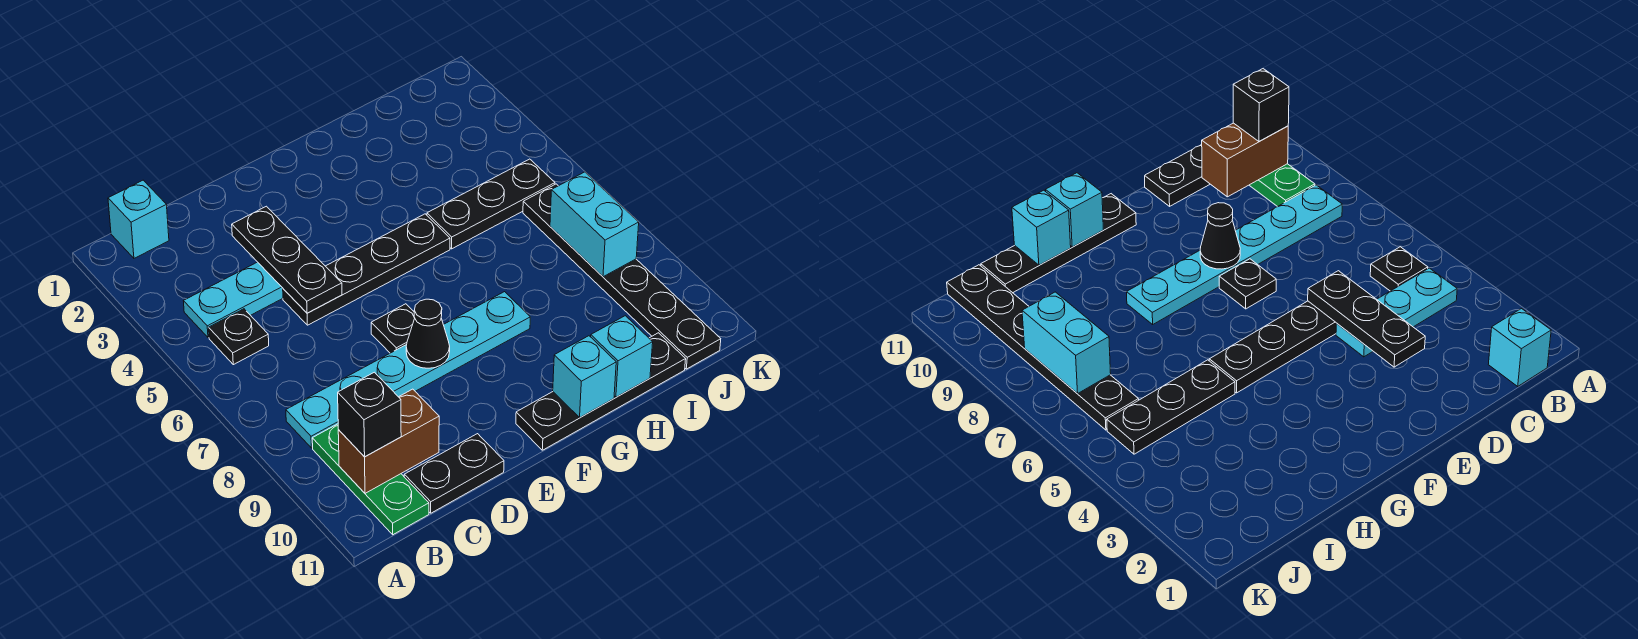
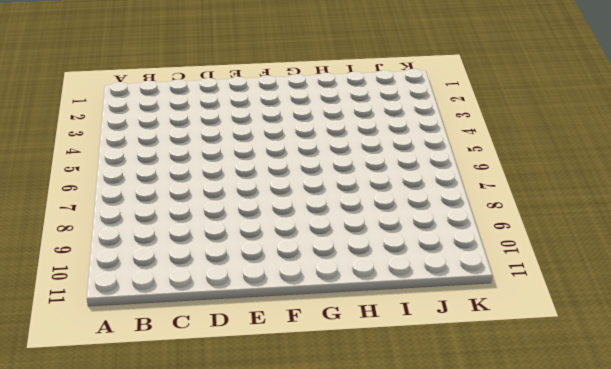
none -> cyan brick B1 level 1
none -> cyan plate B4:D4 level 1
none -> black plate B5 level 1

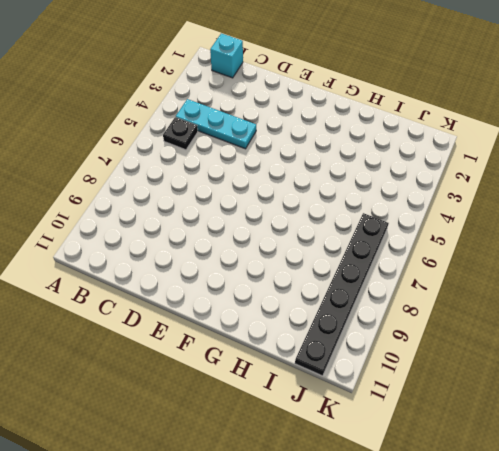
none -> cyan plate B8:G8 level 1
none -> green plate B9:B11 level 1
none -> black plate C11:D11 level 1

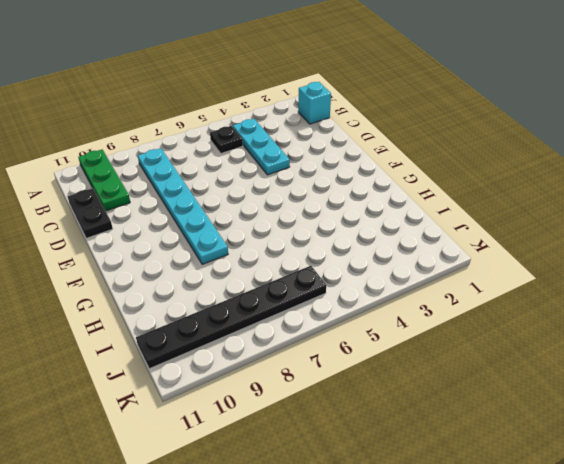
green plate A10:C10 level 1 -> green plate B9:B11 level 1
none -> black plate D5:G5 level 1
none -> black plate E7 level 1
none -> black plate F11:I11 level 1

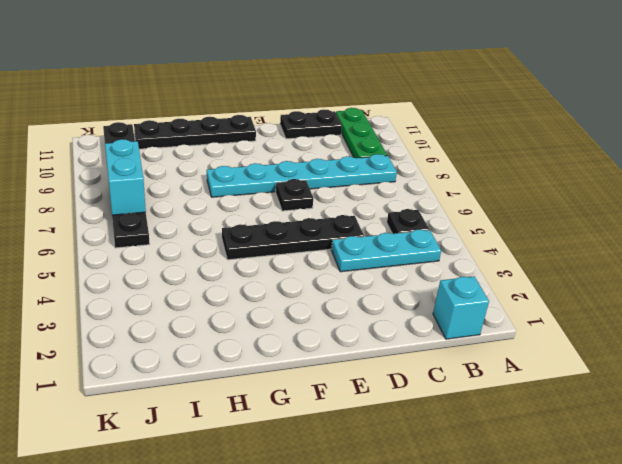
none -> black plate H5:J5 level 1
none -> brown brick B10:C10 level 2
none -> black plate D3:D5 level 2

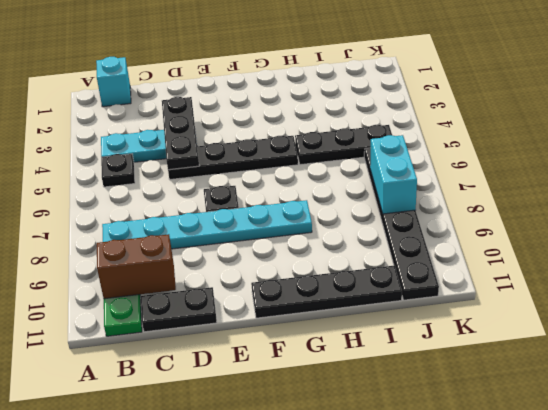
none -> black cone E8 level 2
none -> cyan brick G11 level 2
none -> cyan brick H11 level 2

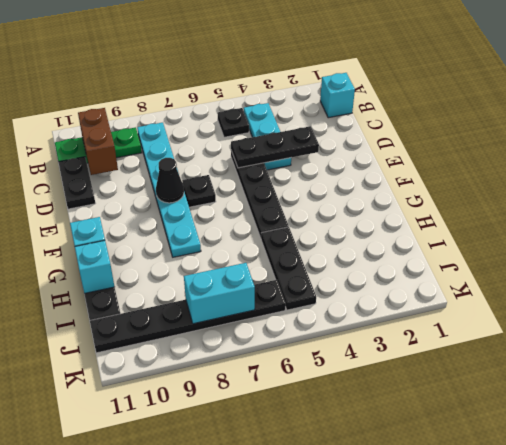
none -> black brick B10 level 3

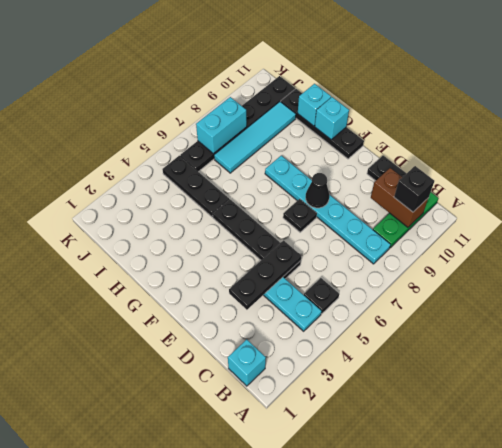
cyan tile I7:I10 level 1 -> none

